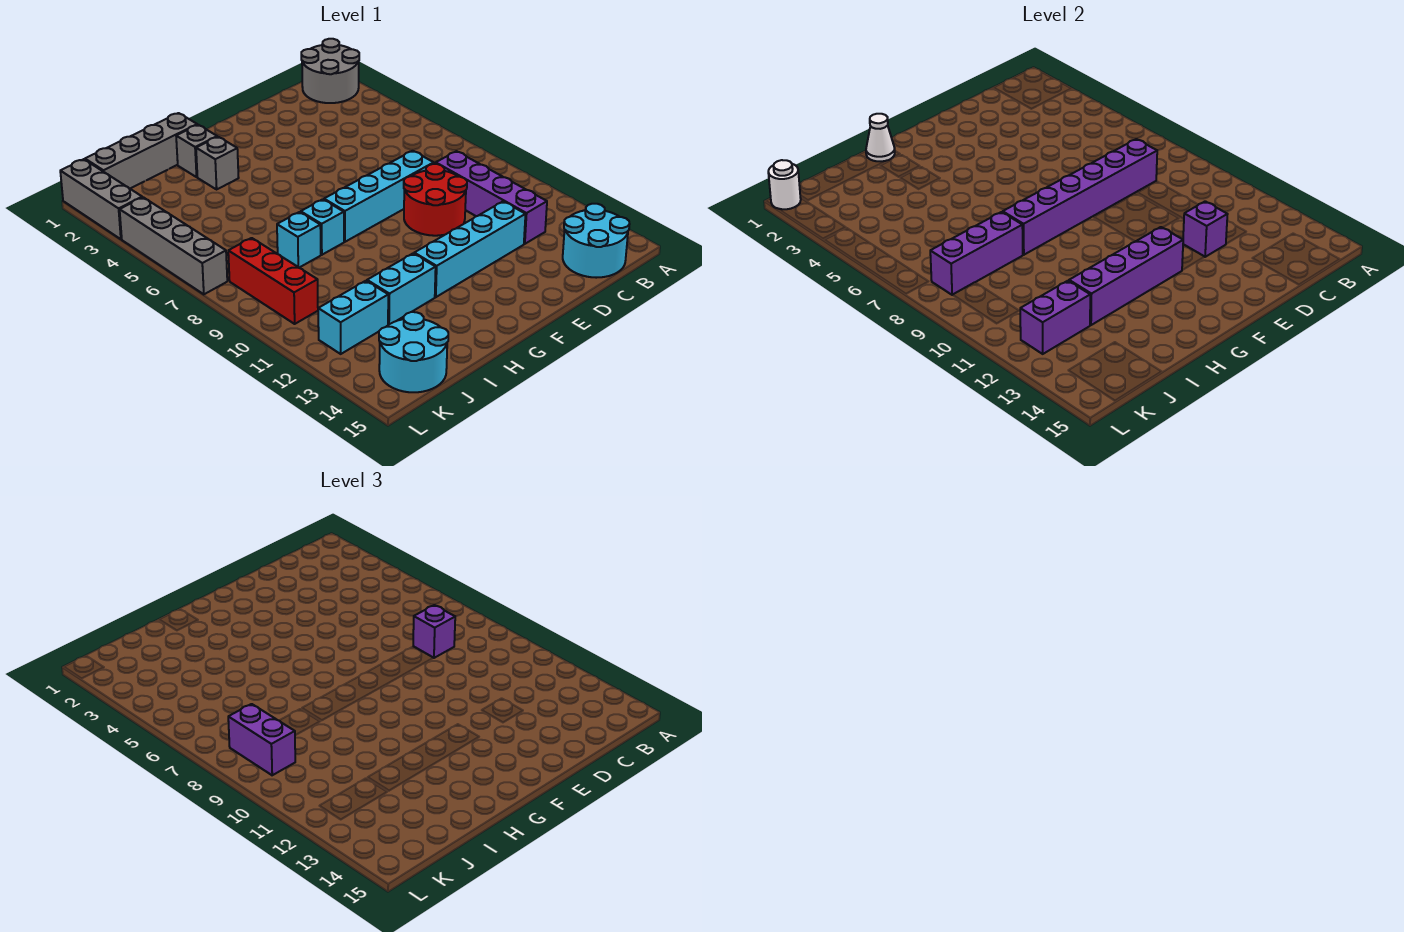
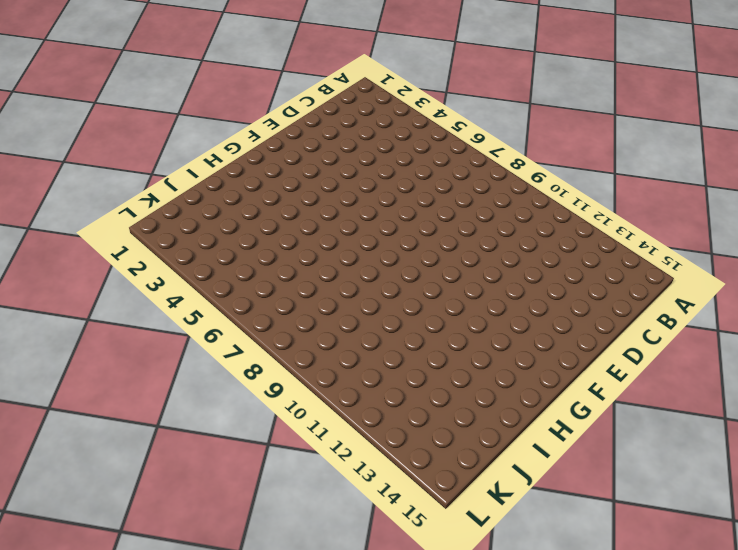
none -> grey round brick A1:B2 level 1
none -> cyan round brick B14:C15 level 1
none -> purple brick C9:C12 level 1

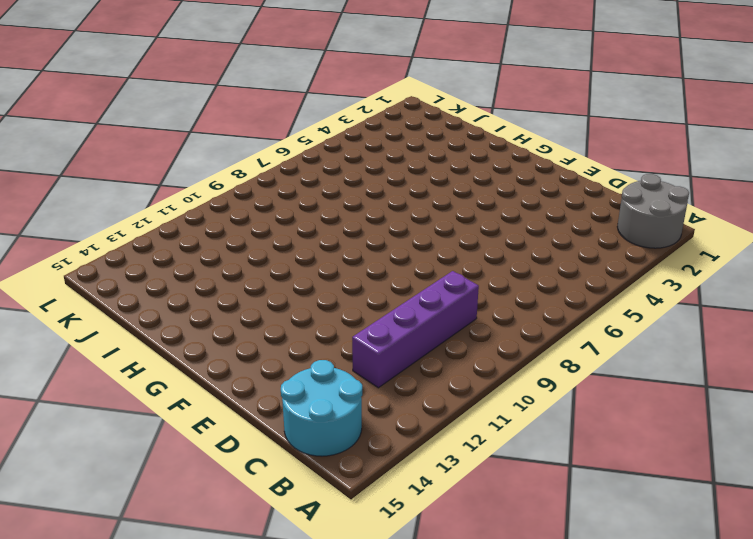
none -> cyan brick D8:G8 level 1
none -> red round brick D9:E10 level 1
none -> cyan brick D12:G12 level 1

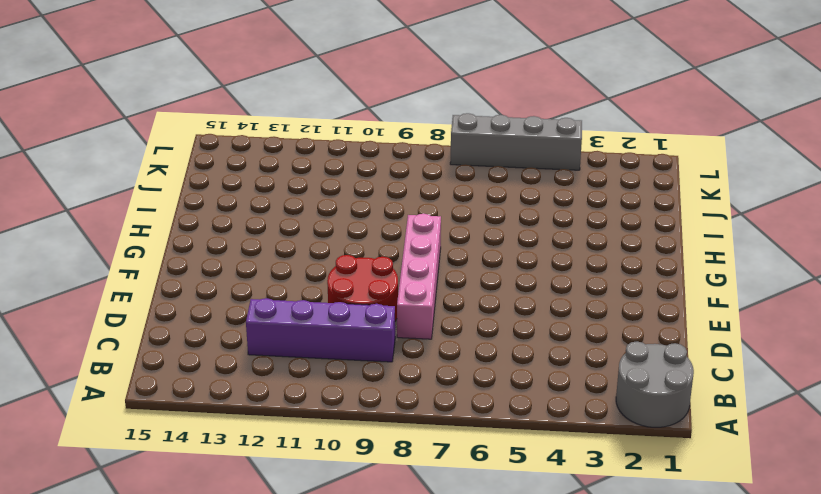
pink brick D8:G8 level 1 -> cyan brick D8:G8 level 1
none -> cyan round brick B14:C15 level 1
none -> cyan brick D12:G12 level 1
none -> grey brick H1:K1 level 1

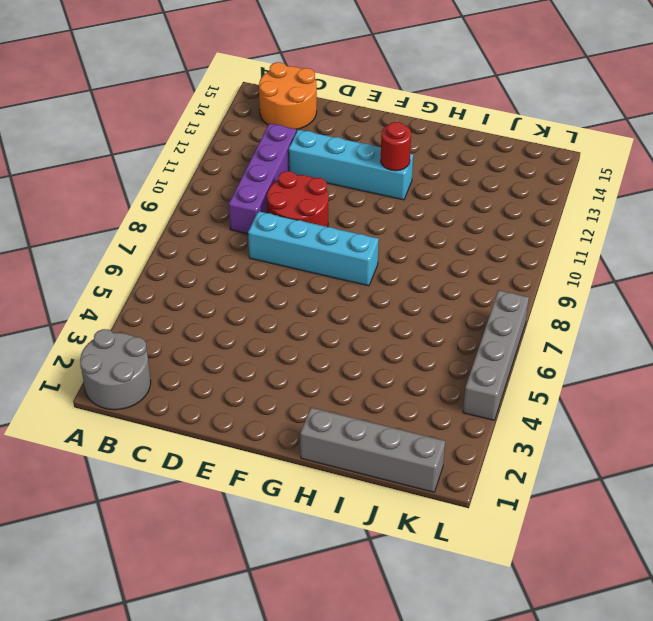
orange round brick B14:C15 level 1 -> cyan round brick B14:C15 level 1
red round brick G12 level 2 -> purple brick F12:I12 level 2
none -> grey brick H2 level 1
none -> grey brick H3 level 1
none -> cyan brick H8 level 1

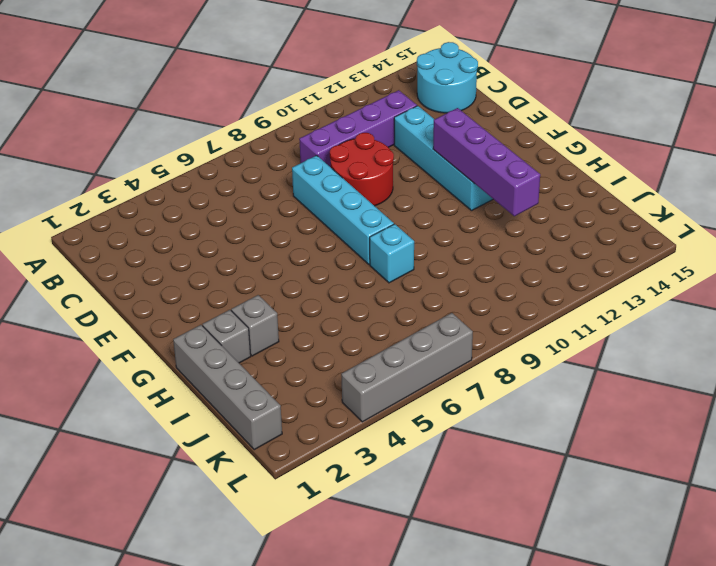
none -> grey round brick A1:B2 level 1
none -> cyan brick H12:I12 level 1
none -> cyan brick I8 level 1

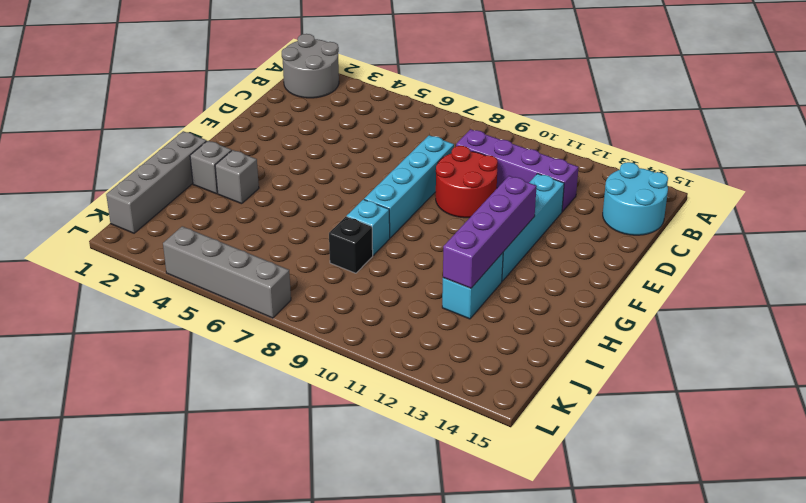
black brick I8 level 1 -> cyan brick I8 level 1
none -> cyan brick J12:K12 level 1
none -> cyan round brick J14:K15 level 1
none -> red brick K8:K10 level 1

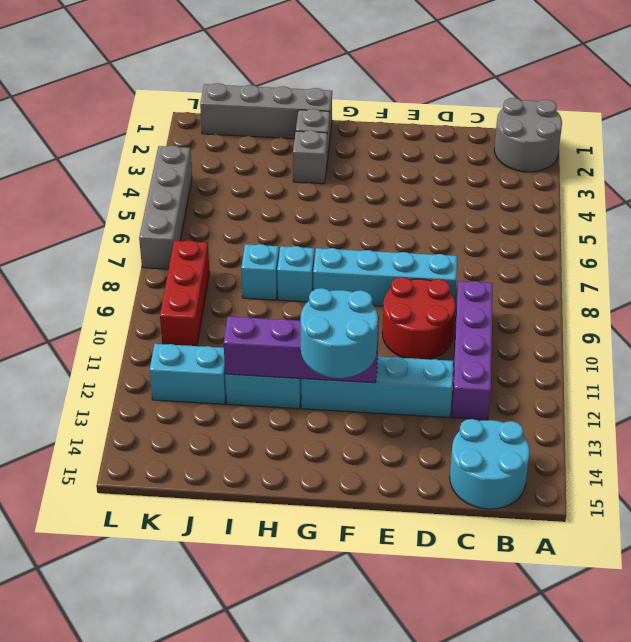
cyan round brick F12:G13 level 3 -> cyan round brick J14:K15 level 1
none -> grey brick L1:L3 level 1
none -> purple brick C8:H8 level 2
none -> purple brick D12 level 2

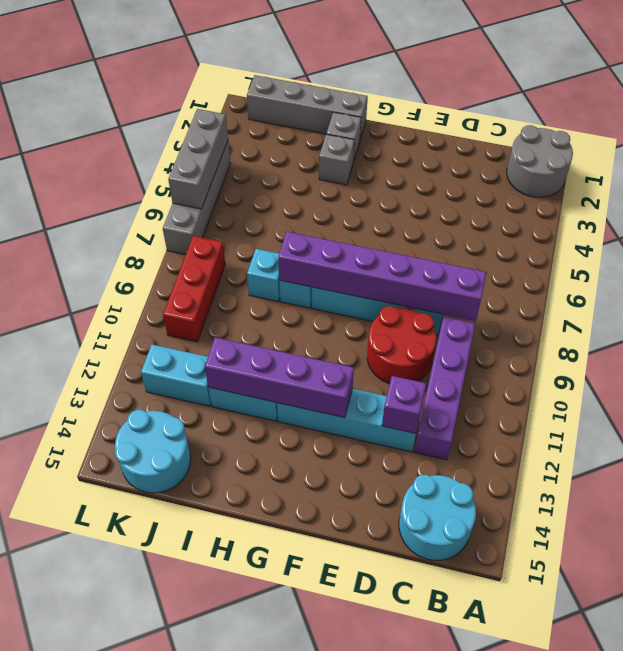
grey brick L4:L6 level 2 -> grey brick L1:L3 level 1
none -> white cone H1 level 2
none -> purple brick I8:K8 level 2
none -> purple brick J12:K12 level 2

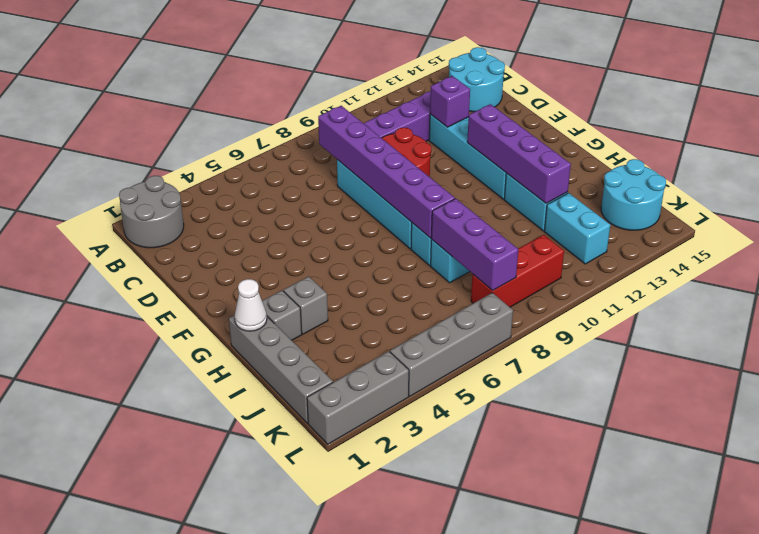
none -> purple brick J12:K12 level 2
none -> white round brick L1 level 2
none -> purple brick C8 level 3

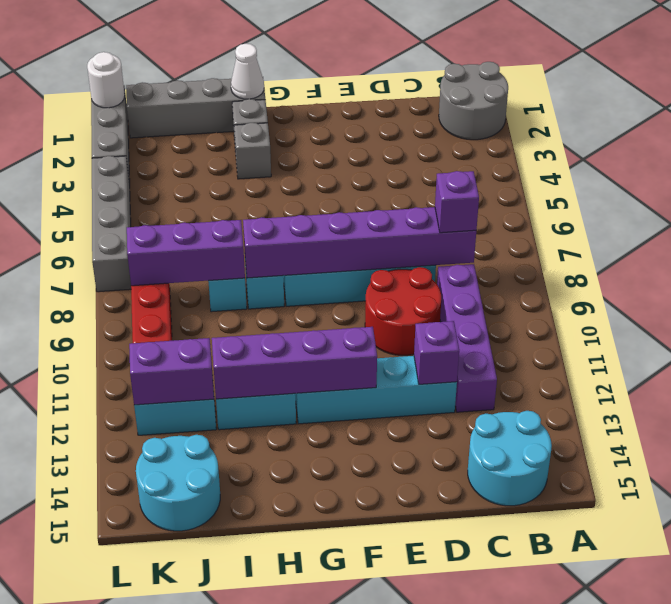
none -> purple brick K8:K9 level 3

